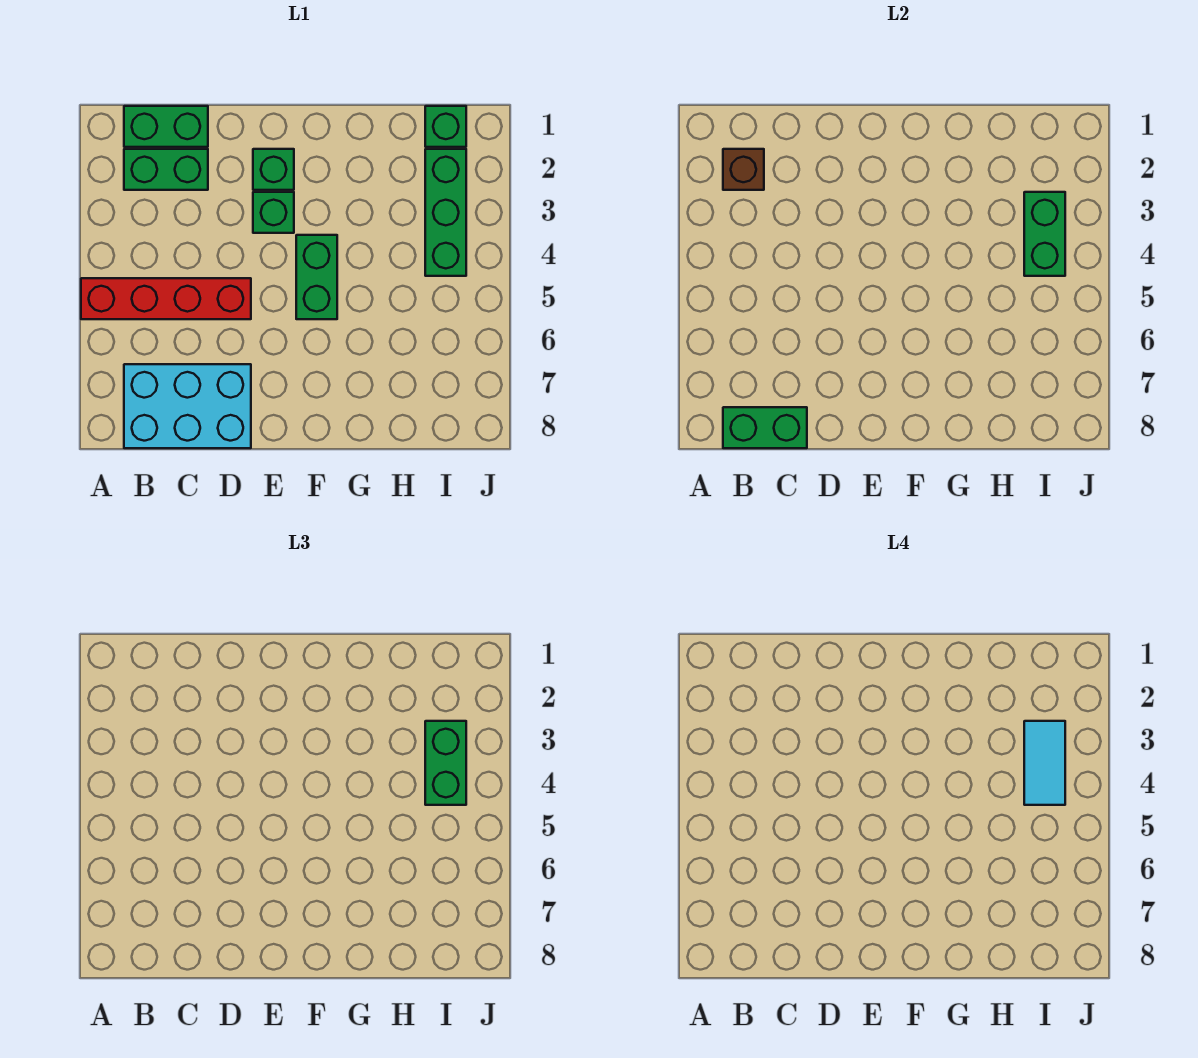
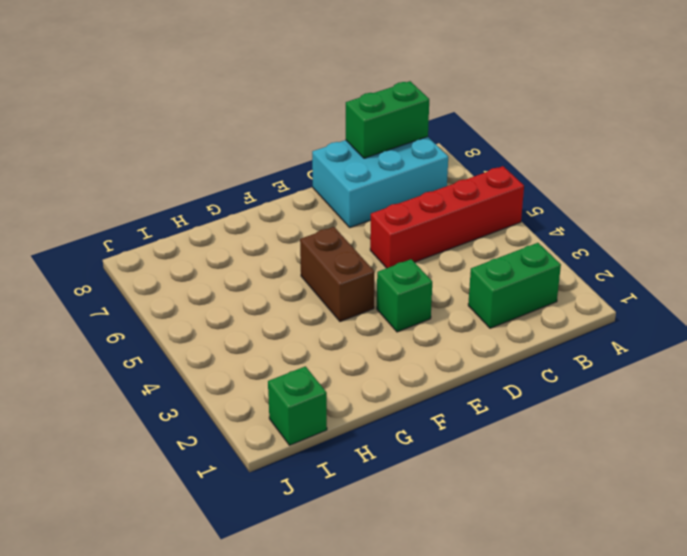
brown brick F4:F5 level 1 -> green brick F4:F5 level 1
none -> green brick B1:C1 level 1
none -> green brick E2 level 1
none -> green brick I2:I4 level 1

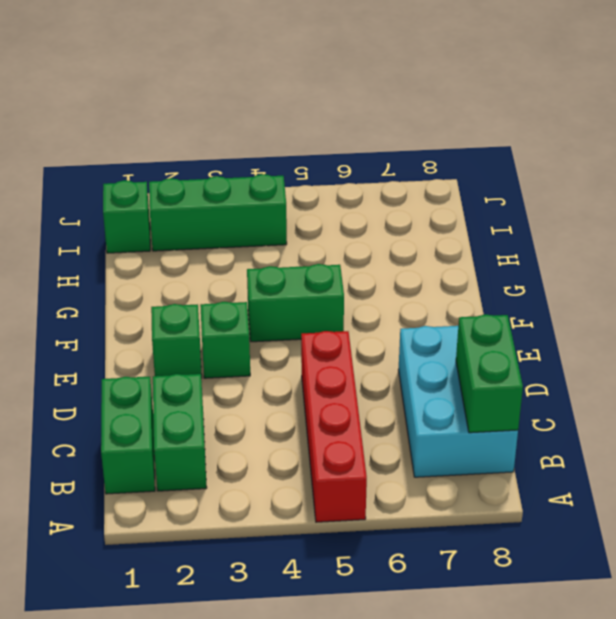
none -> brown brick B2 level 2
none -> green brick I3:I4 level 2
none -> green brick I3:I4 level 3

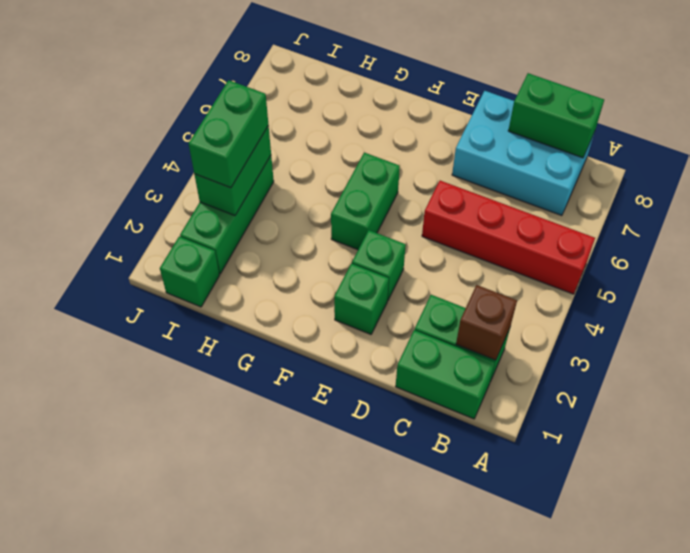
none -> cyan tile I3:I4 level 4

